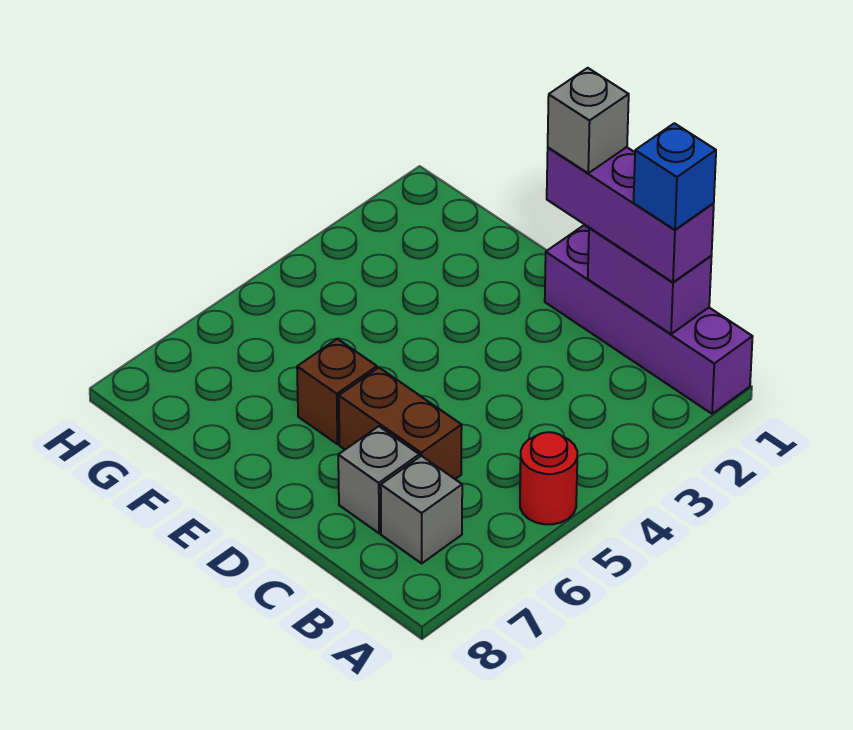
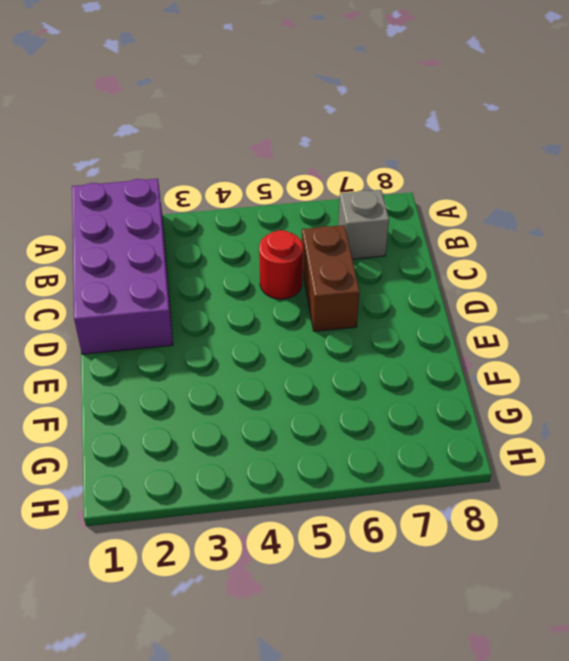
purple brick A1:D2 level 1 -> purple brick A1:D1 level 1
red round brick C5 level 1 -> red round brick A5 level 1
none -> grey brick C7 level 1
none -> brown brick E6 level 1

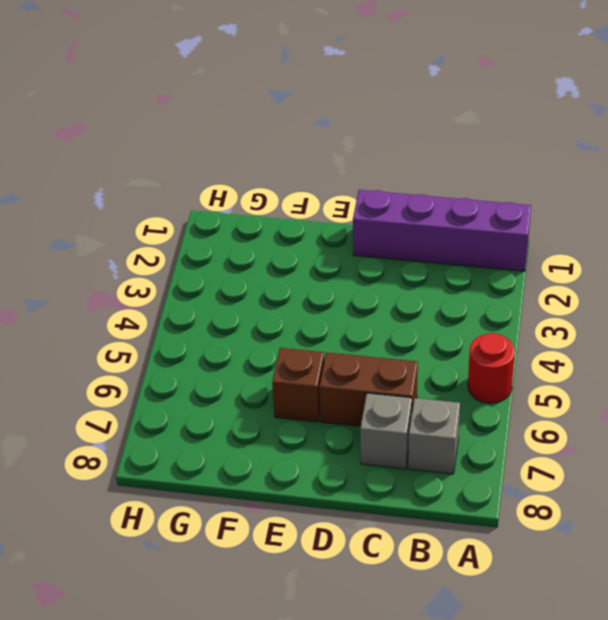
none -> purple brick B1:C1 level 2
none -> purple brick B1:D1 level 3

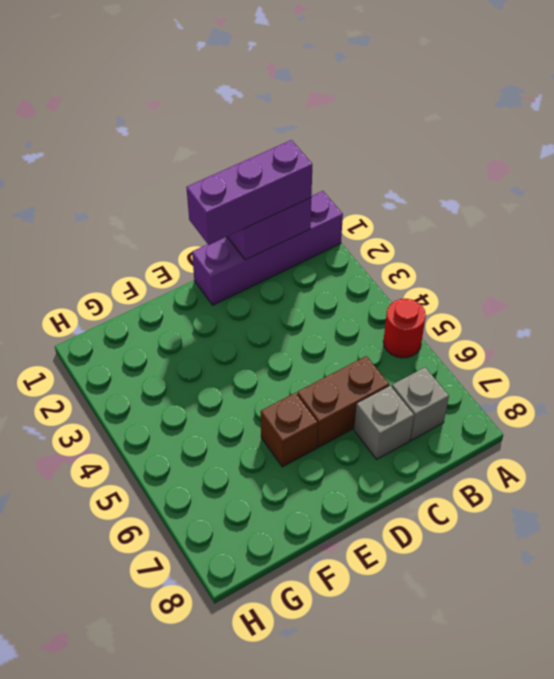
none -> blue brick B1 level 4
none -> grey brick D1 level 4

